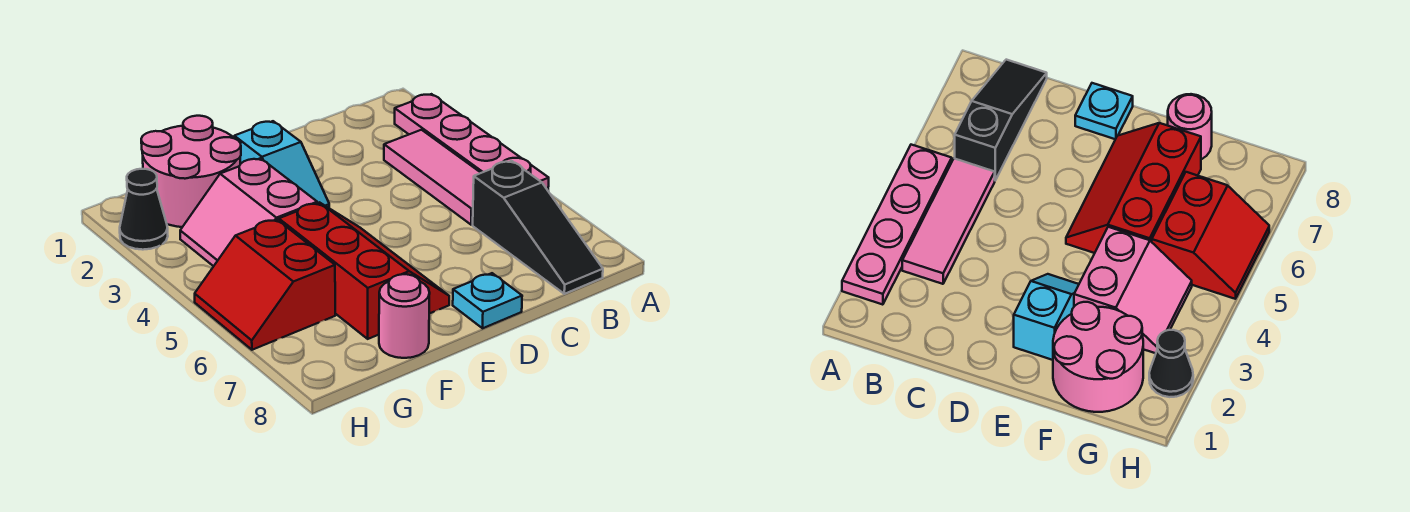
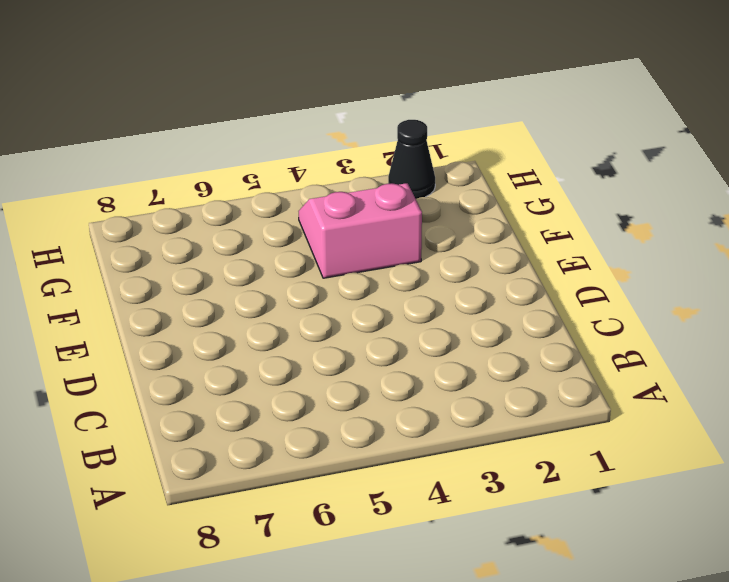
none -> pink plate A2:A5 level 1
none -> pink tile B3:B5 level 1

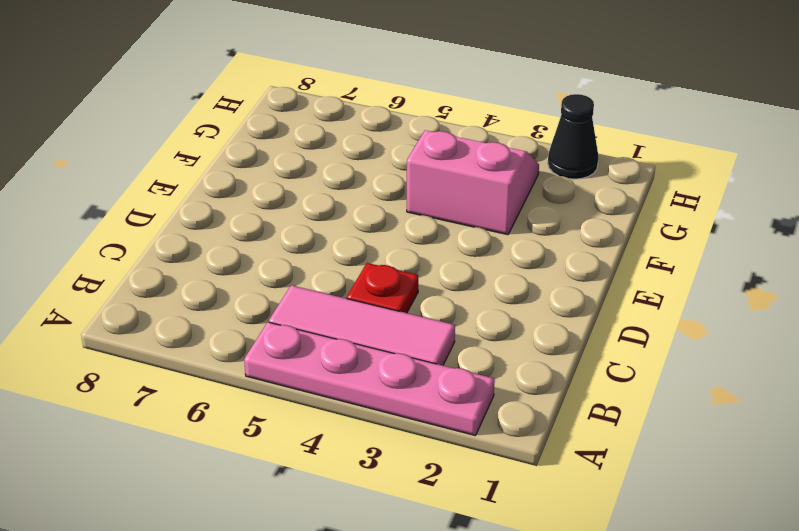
red plate C4 level 1 -> none
none -> black slope B6:B8 level 1 top 6
none -> cyan plate D8 level 1

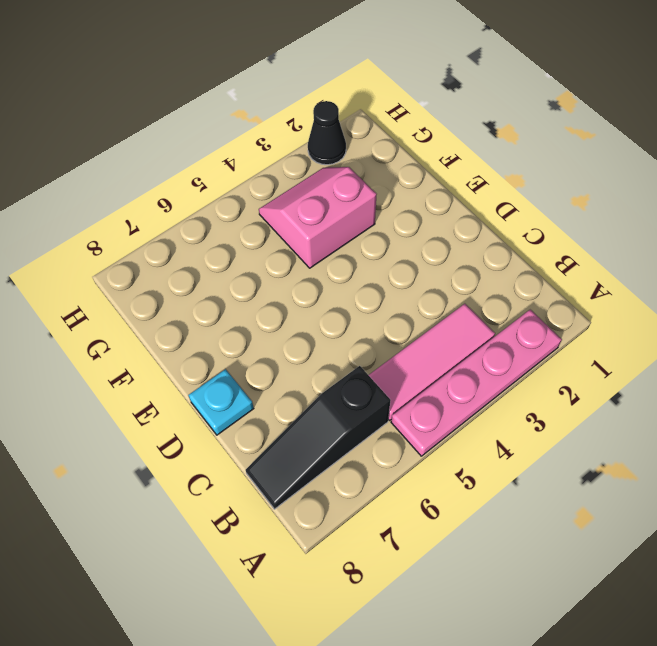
none -> cyan slope E2:E3 level 1 top 2
none -> red slope E5:F7 level 1 top F

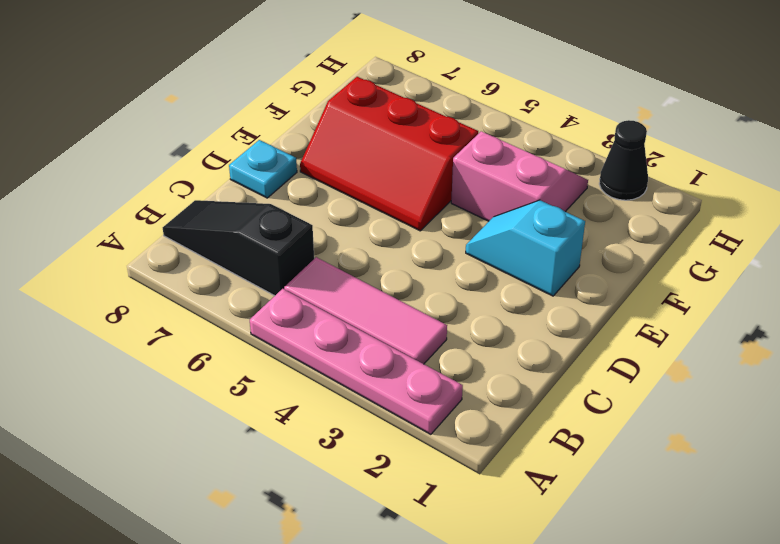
none -> pink round brick F1:G2 level 1
none -> pink round brick F8 level 1

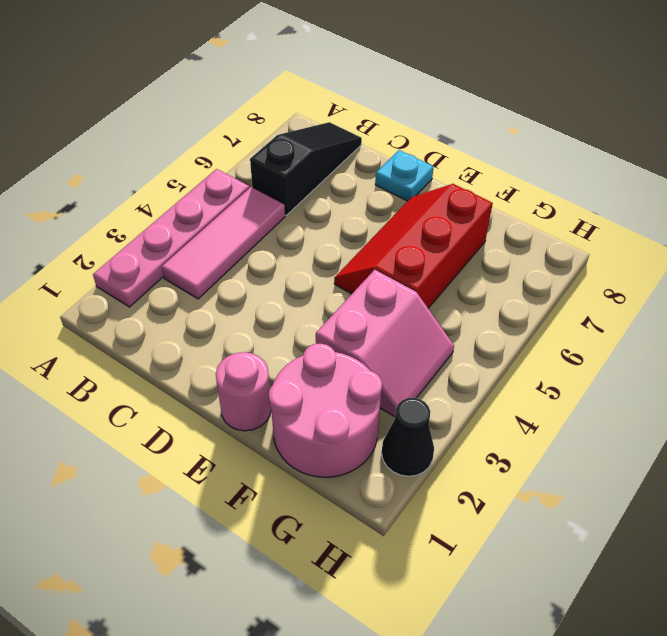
pink round brick E1 level 1 -> pink round brick F8 level 1
none -> cyan slope E2:E3 level 1 top 2
none -> red slope G5:H6 level 1 top G

